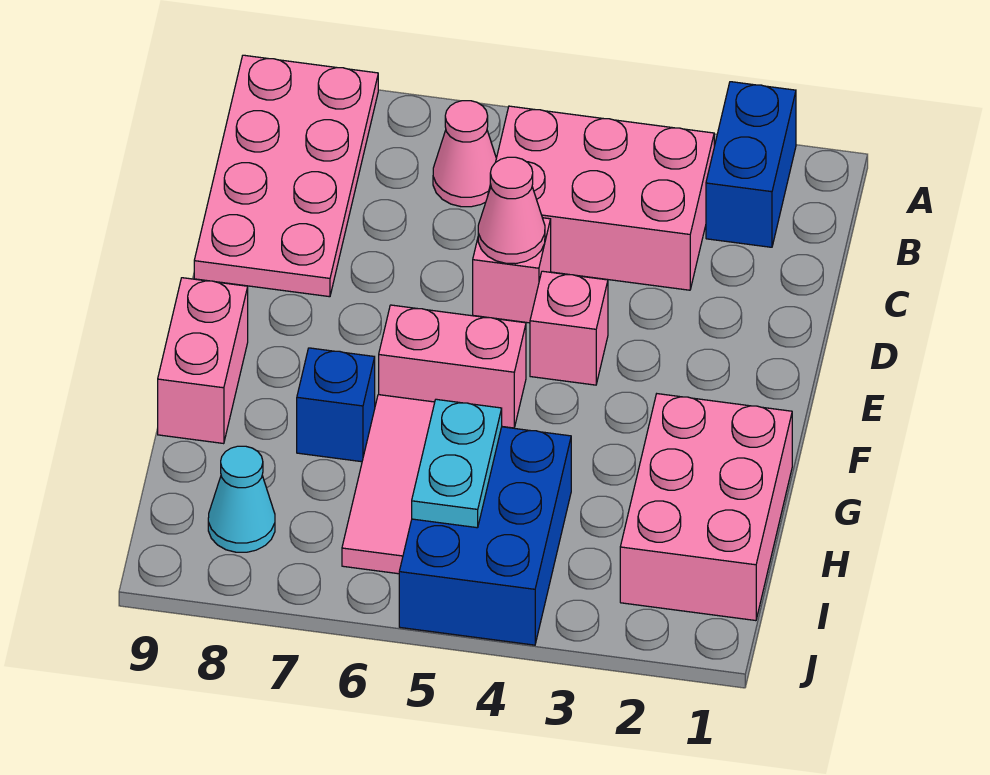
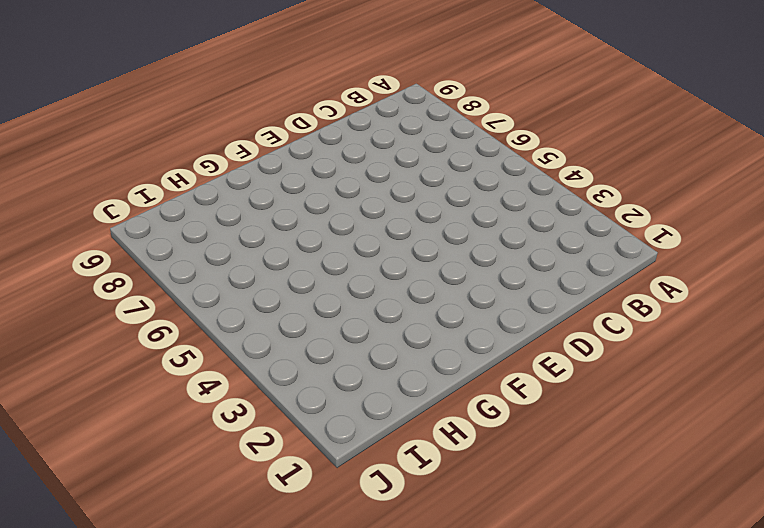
none -> blue brick A2:B2 level 1
none -> pink plate A8:D9 level 1
none -> pink brick B3:C5 level 1

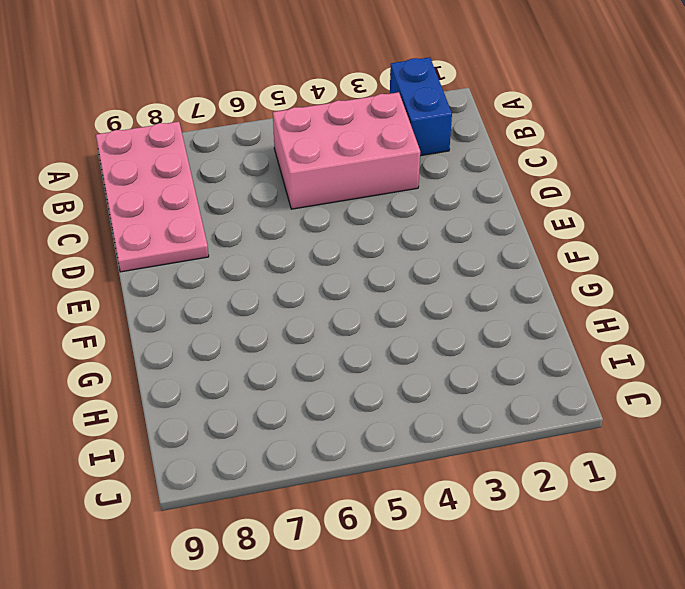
none -> pink cone B6 level 1
none -> pink brick D5 level 1
none -> pink brick E4 level 1

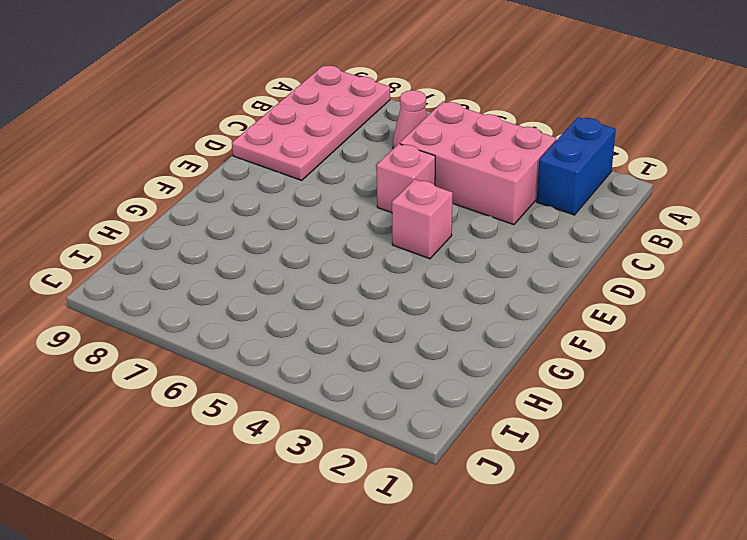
none -> pink brick F5:F6 level 1
none -> pink brick F9:G9 level 1
none -> pink brick G1:I2 level 1

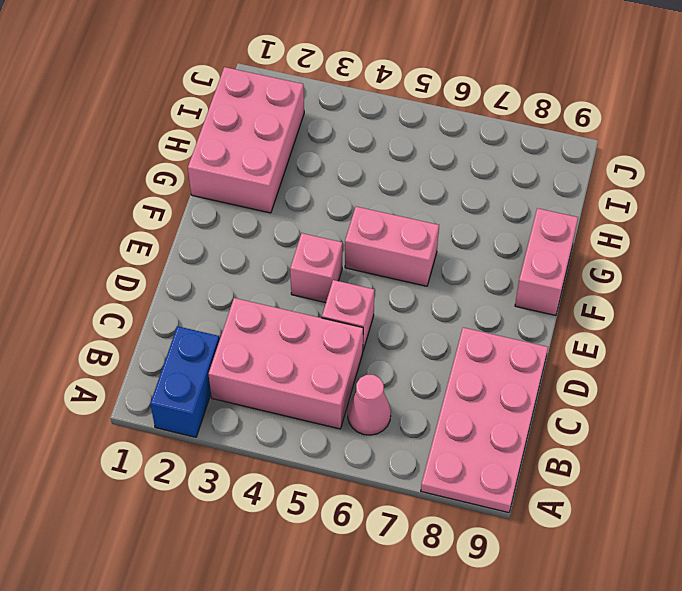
none -> pink tile G6:I6 level 1
none -> blue brick G7 level 1
none -> blue brick H4:J5 level 1

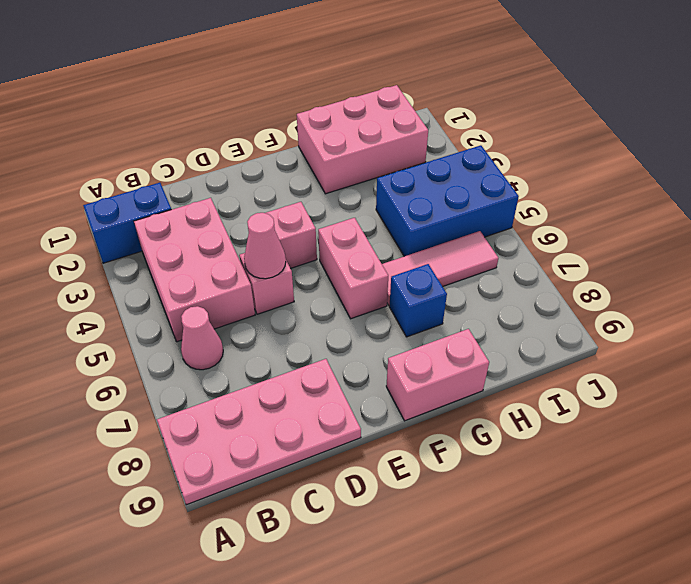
none -> cyan cone I8 level 1
none -> cyan plate H5:I5 level 2

